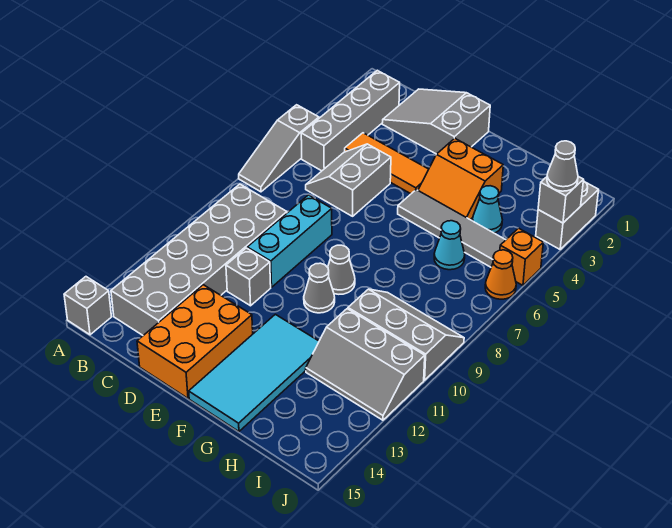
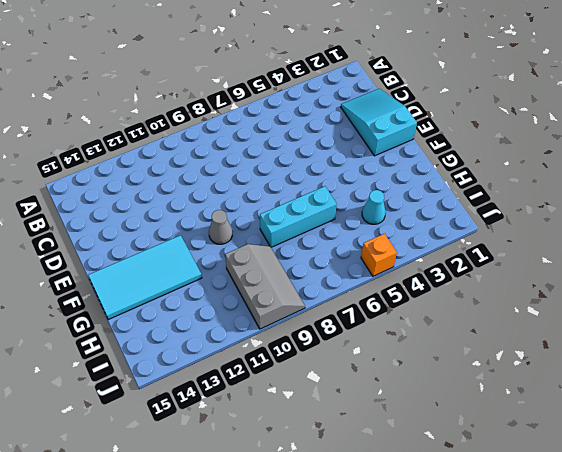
cyan slope C1:E2 level 1 top E -> grey slope C1:E2 level 1 top E
cyan brick G6:G8 level 1 -> cyan brick D8:D10 level 1
none -> grey slope A5:A7 level 1 top 5
none -> grey brick A15 level 1
none -> grey brick B2:B5 level 1

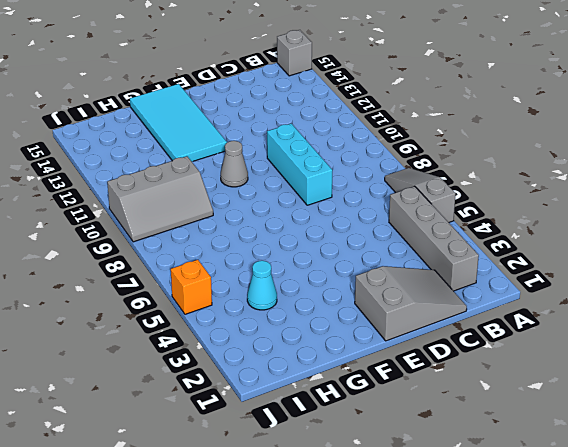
none -> grey brick B9:C14 level 1
none -> orange tile C4:E4 level 1
none -> grey slope C5:D6 level 1 top D

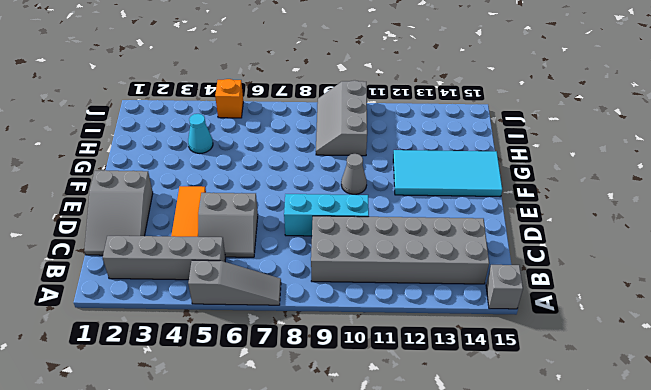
none -> grey brick D11 level 1
none -> orange brick D13:E15 level 1
none -> orange slope F3:G4 level 1 top 3

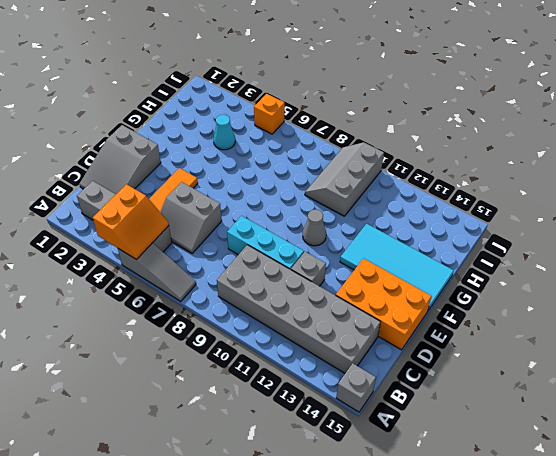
orange slope A4:B5 level 2 top 4 -> orange slope F3:G4 level 1 top 3
none -> grey tile F5:I5 level 1
none -> grey cone F9 level 1
none -> cyan cone H6 level 1

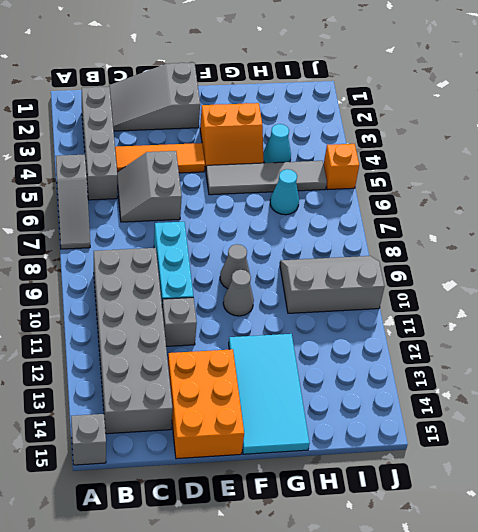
none -> grey slope H11:J12 level 1 top 11
none -> grey brick J2:J3 level 1
none -> orange cone J6 level 1

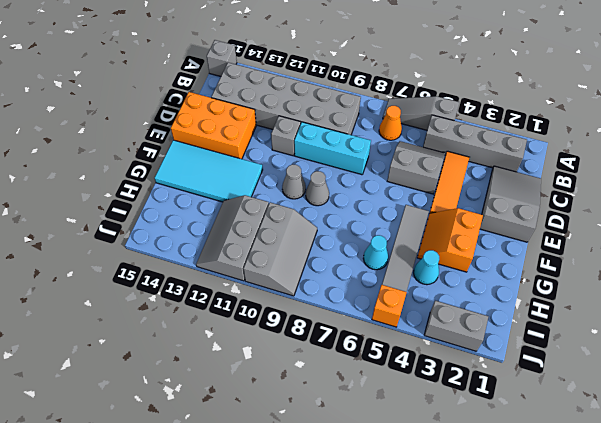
orange cone B7 level 1 -> orange cone J6 level 1
none -> grey brick J3 level 2
none -> grey cone J3 level 3

